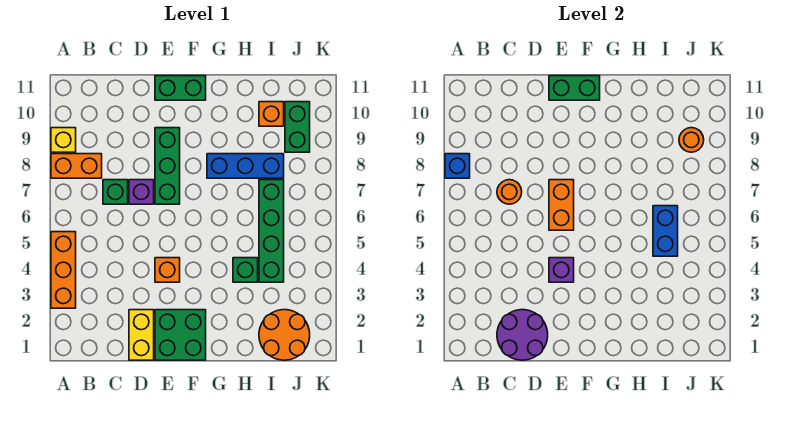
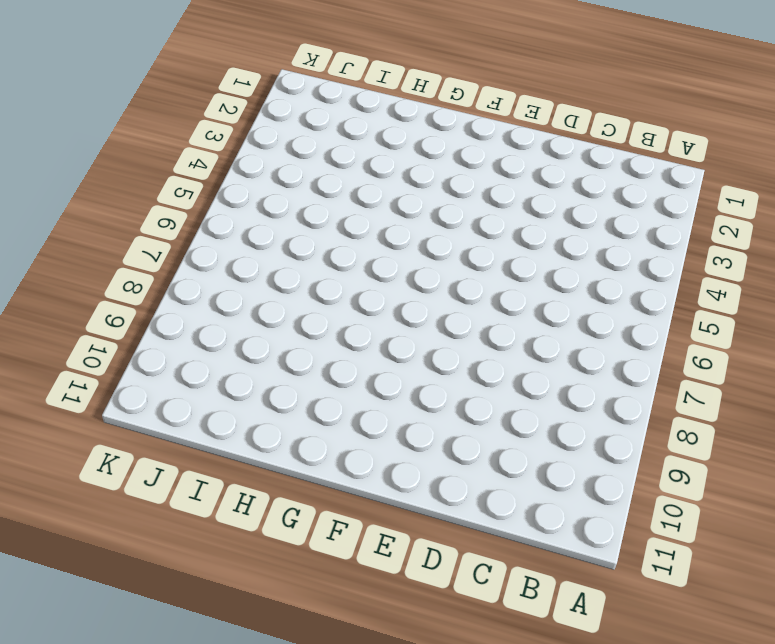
none -> orange brick A3:A5 level 1
none -> orange brick A8:B8 level 1
none -> yellow brick A9 level 1

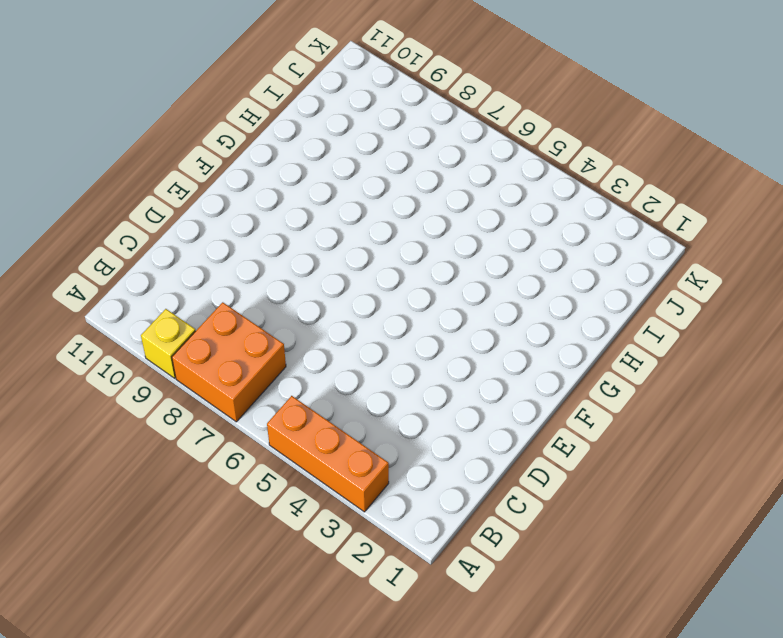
orange brick A7:B8 level 1 -> orange brick A8:B8 level 1
none -> green brick C7 level 1
none -> yellow brick D1:D2 level 1
none -> purple brick D7 level 1

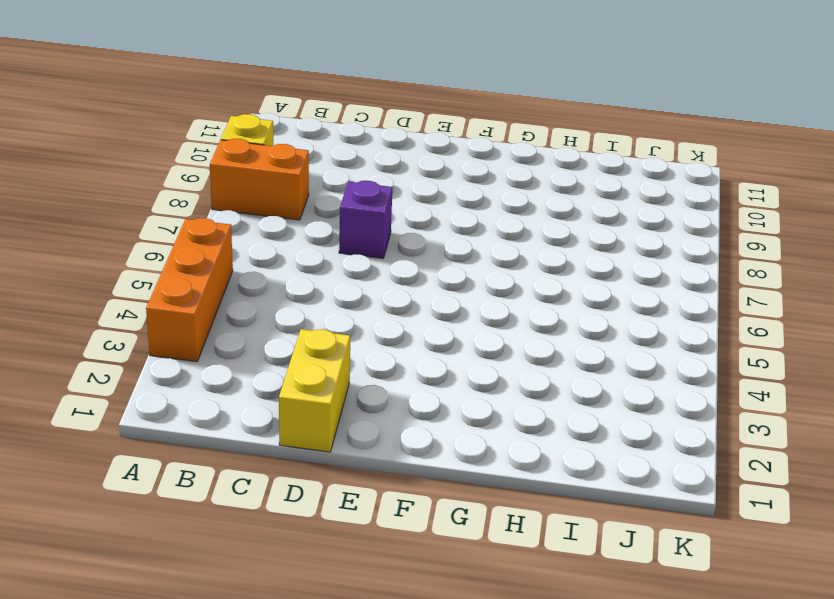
none -> green brick C7 level 1
none -> green brick E1:F2 level 1
none -> orange brick E4 level 1

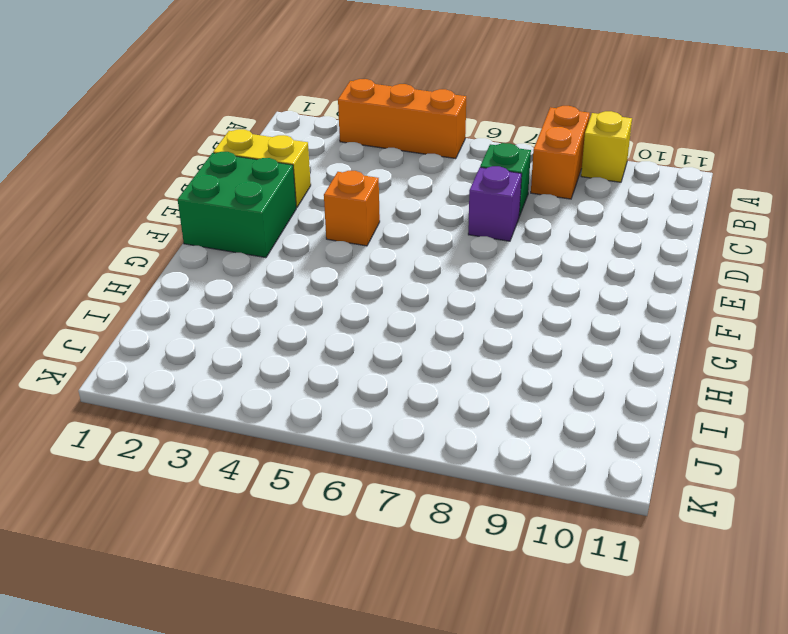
none -> green brick E7:E9 level 1
none -> green brick E11:F11 level 1
none -> blue brick G8:I8 level 1

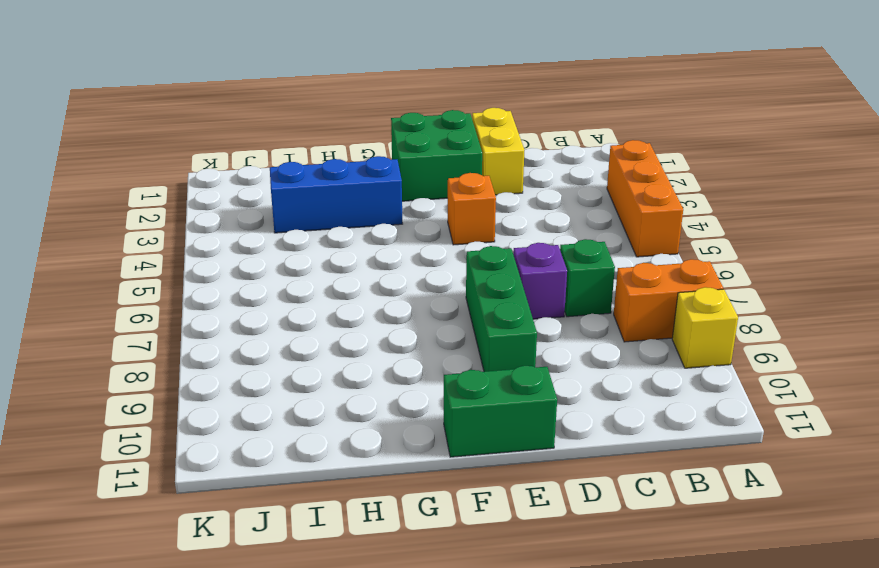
blue brick G3:I3 level 1 -> blue brick G8:I8 level 1
none -> green brick H4 level 1
none -> orange round brick I1:J2 level 1
none -> green brick I4:I7 level 1

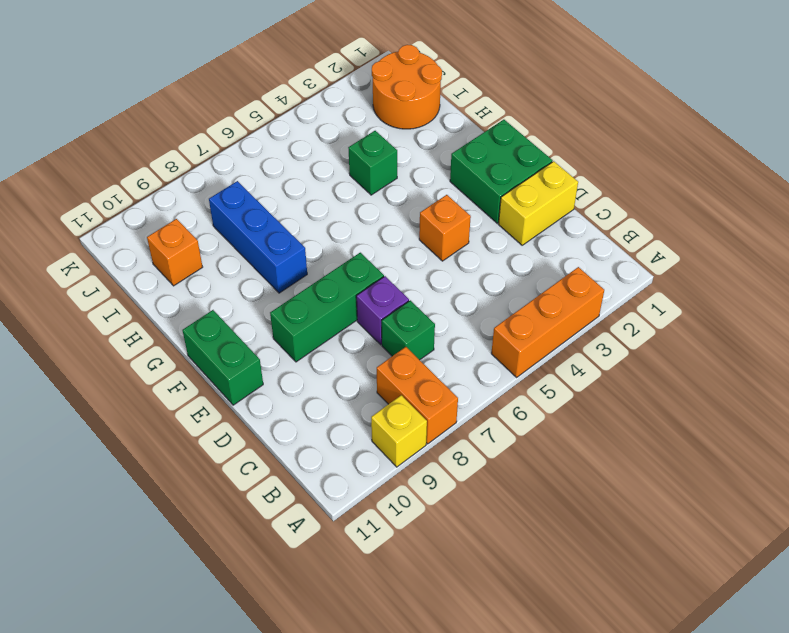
none -> green brick I4:I7 level 1
none -> green brick J9:J10 level 1
none -> blue brick A8 level 2

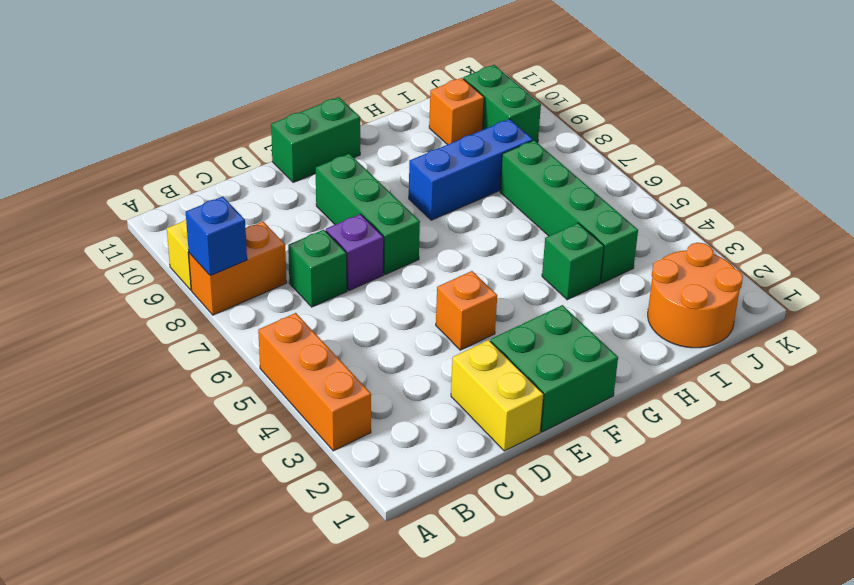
none -> purple round brick C1:D2 level 2
none -> orange round brick C7 level 2
none -> purple brick E4 level 2

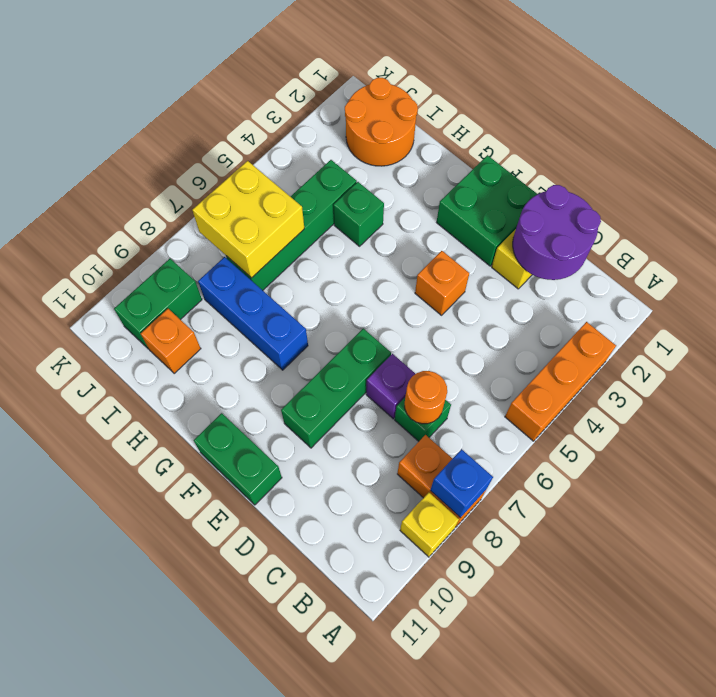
yellow brick I6:J7 level 2 -> blue brick I5:I6 level 2
none -> purple brick E4 level 2
none -> orange brick E6:E7 level 2
none -> green brick E11:F11 level 2

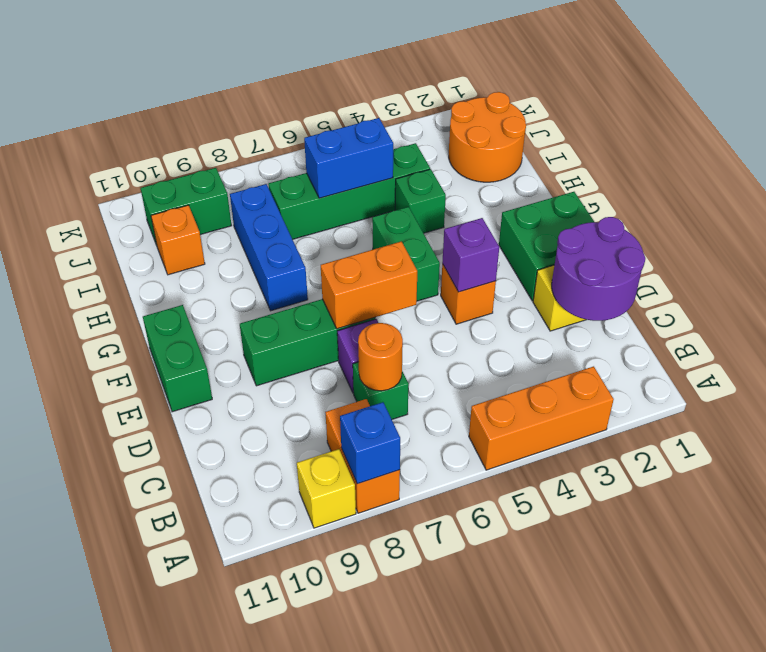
green brick F5:G5 level 1 -> green brick E11:F11 level 2
none -> orange round brick J9 level 2

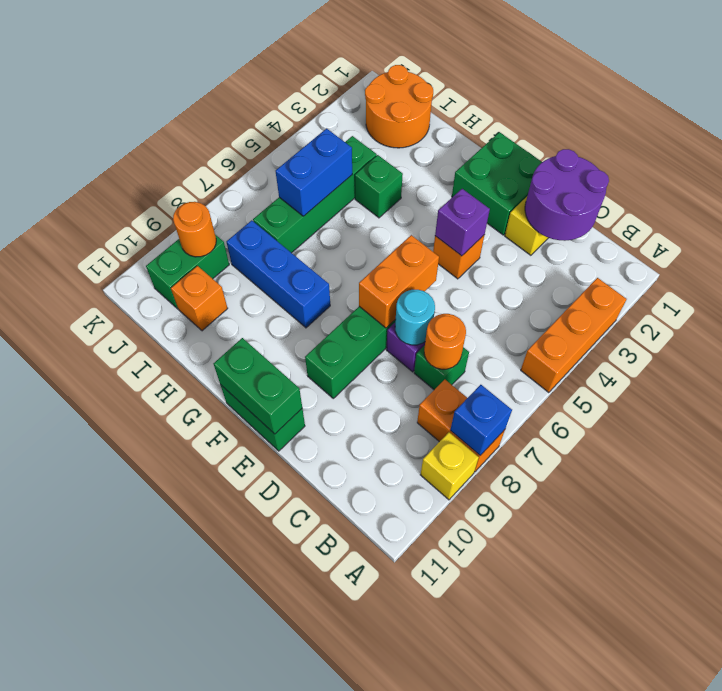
cyan round brick D7 level 2 -> none

